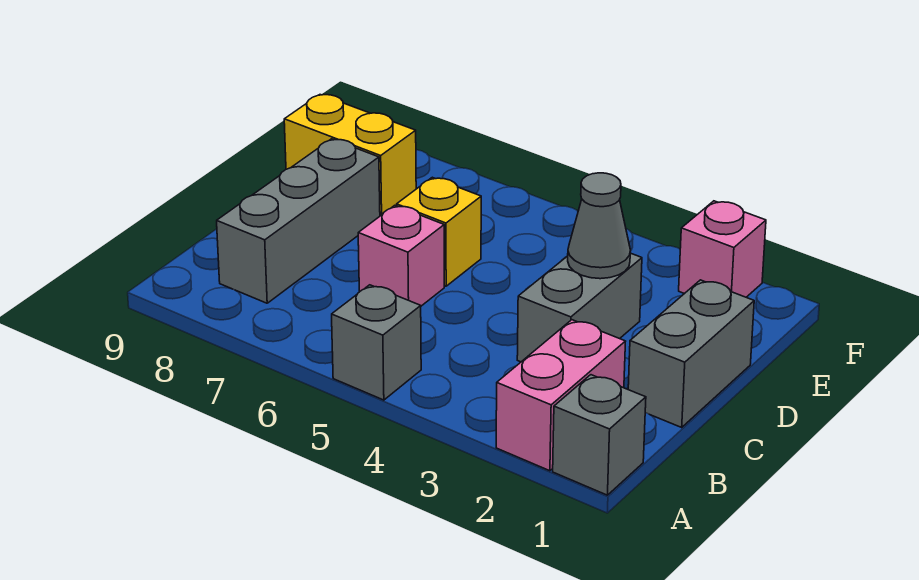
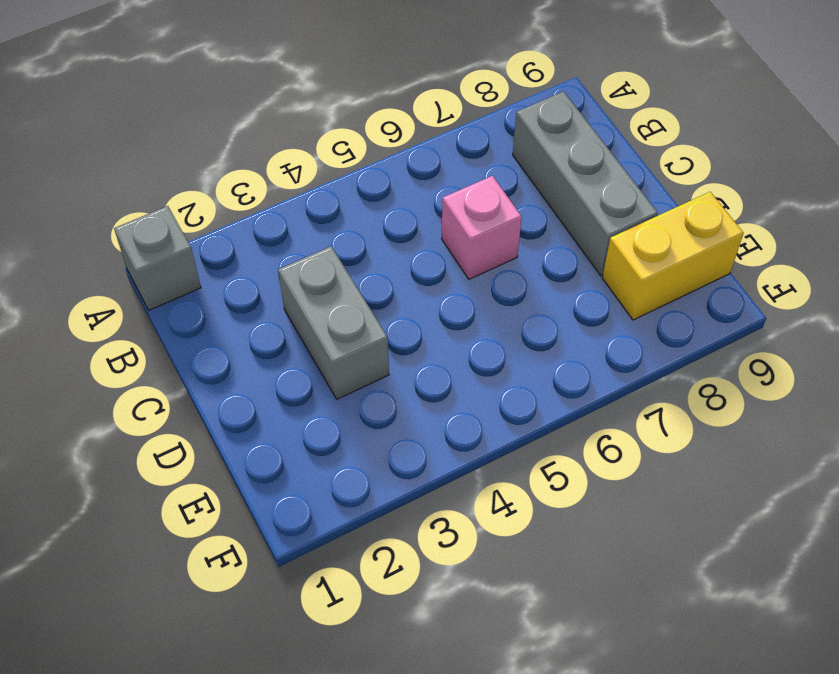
none -> pink brick A2:B2 level 1
none -> grey brick A5 level 1

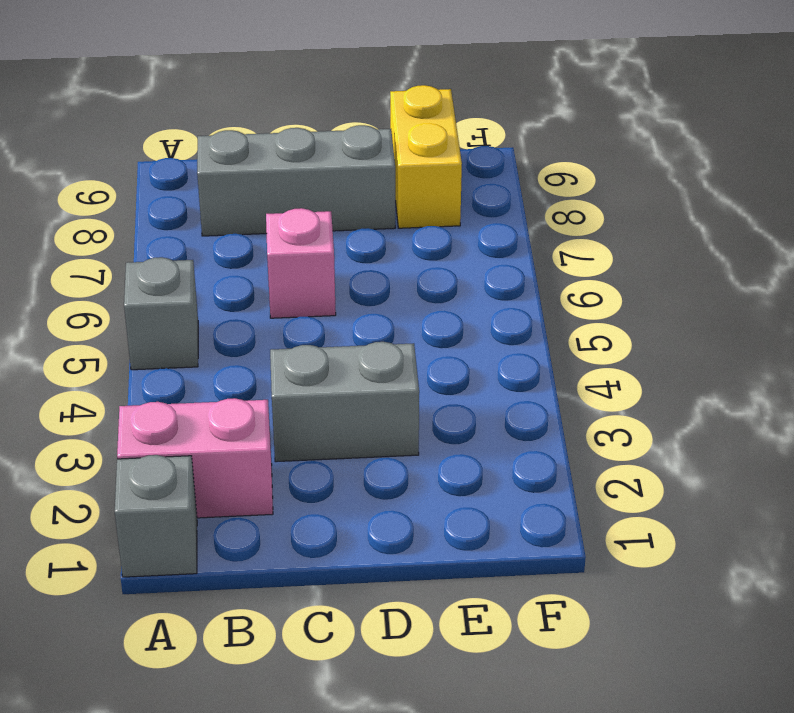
none -> grey brick C1:D1 level 1
none -> yellow brick D6 level 1

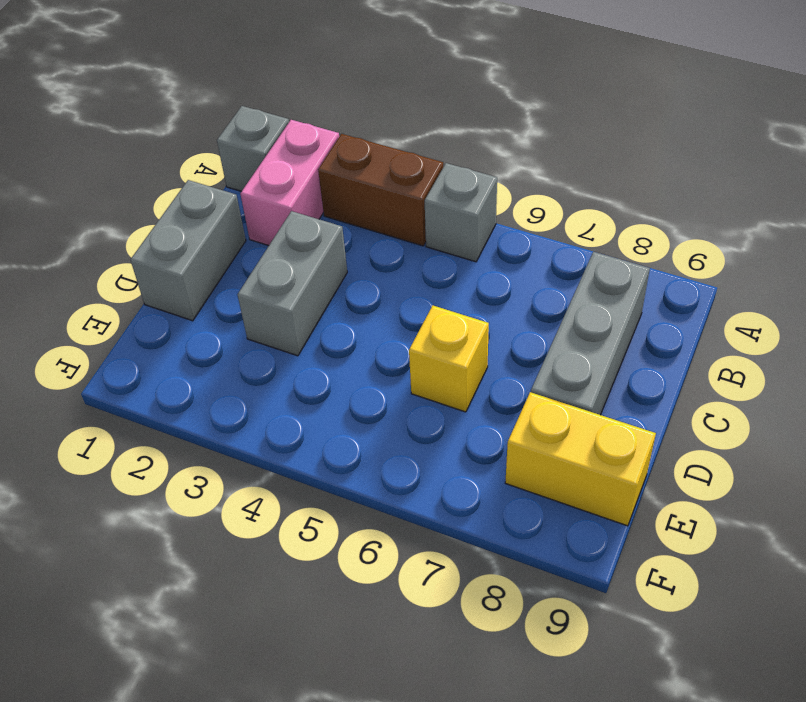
brown brick A3:A4 level 1 -> none
none -> pink brick C6 level 1
none -> pink brick F2 level 1

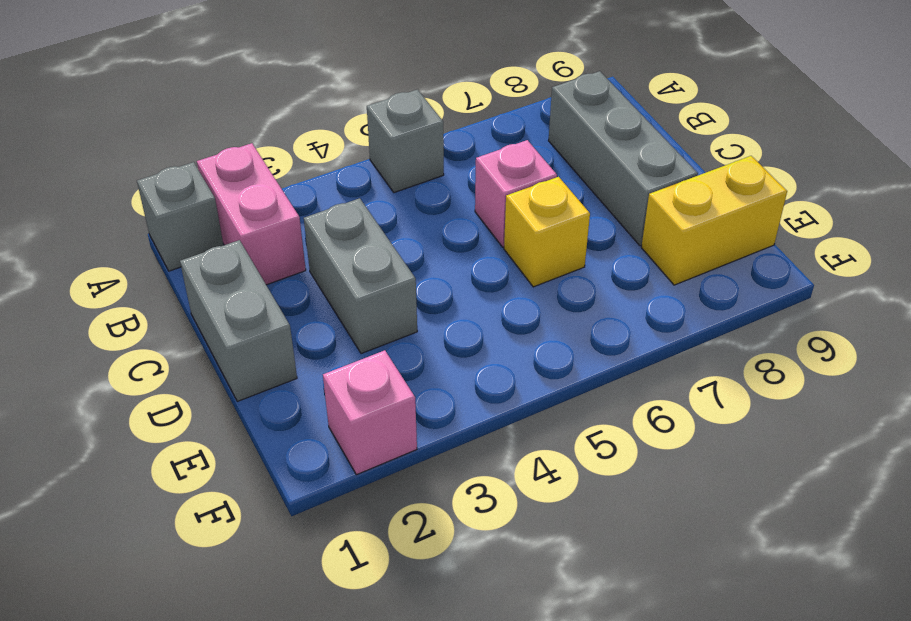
none -> grey cone D3 level 2

